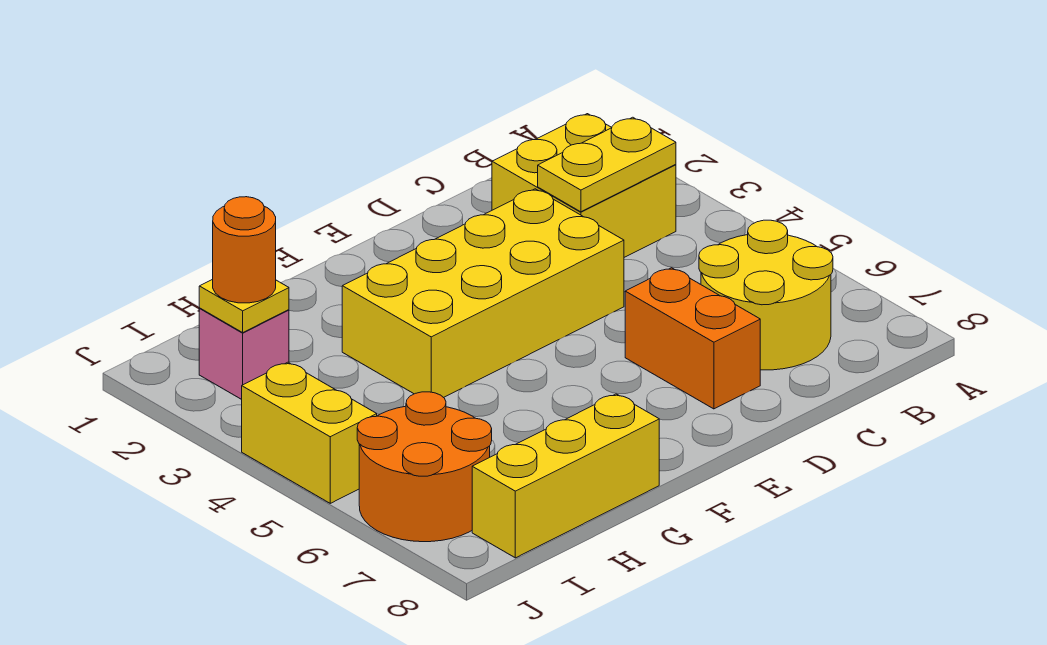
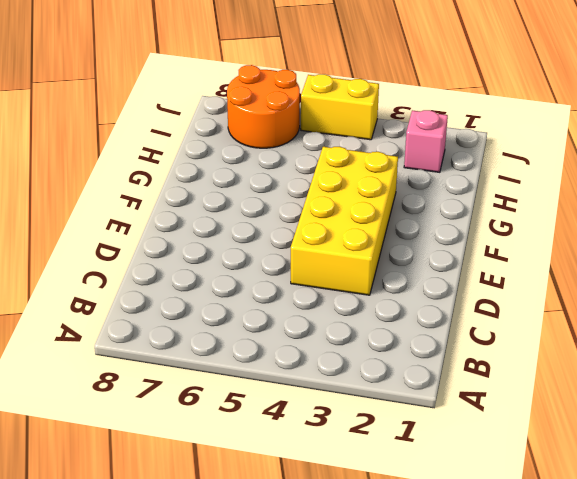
none -> yellow brick B2:C3 level 1
none -> yellow round brick B6:C7 level 1

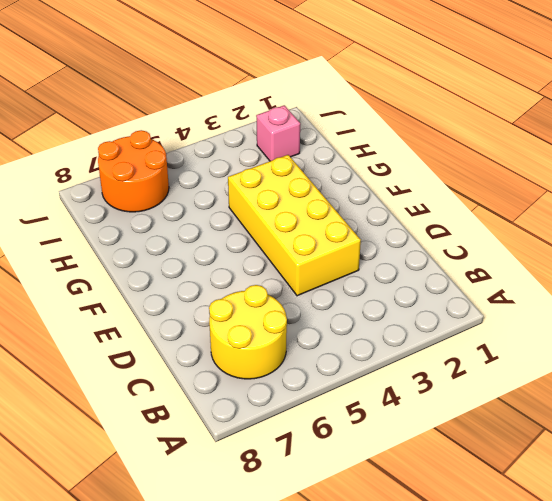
none -> yellow brick B2:C3 level 1
none -> orange brick D6:D7 level 1

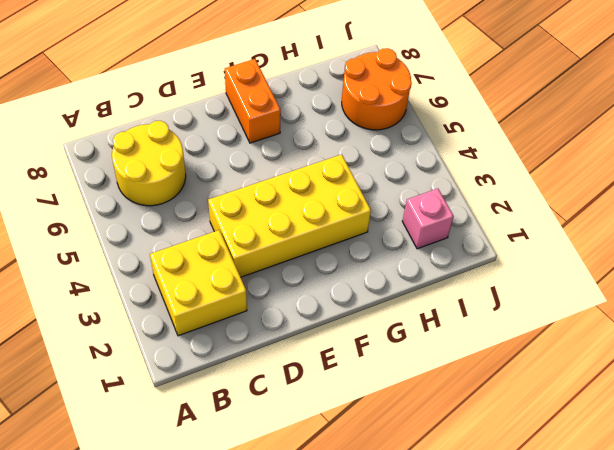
orange brick F7:F8 level 1 -> orange brick D6:D7 level 1
none -> yellow brick G8:I8 level 1
none -> yellow brick J4:J5 level 1

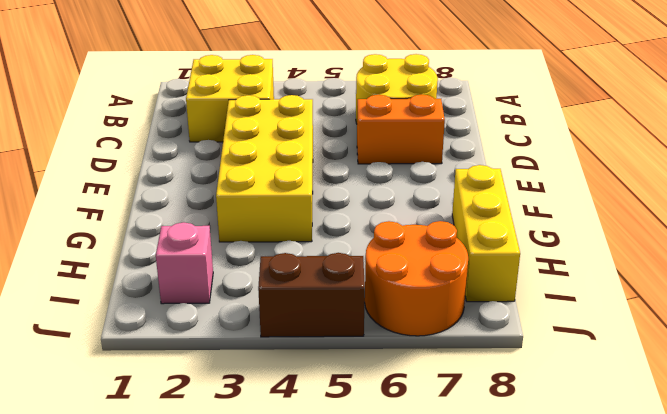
brown brick J4:J5 level 1 -> yellow brick J4:J5 level 1
none -> yellow plate B3:C3 level 2
none -> yellow plate I2 level 2

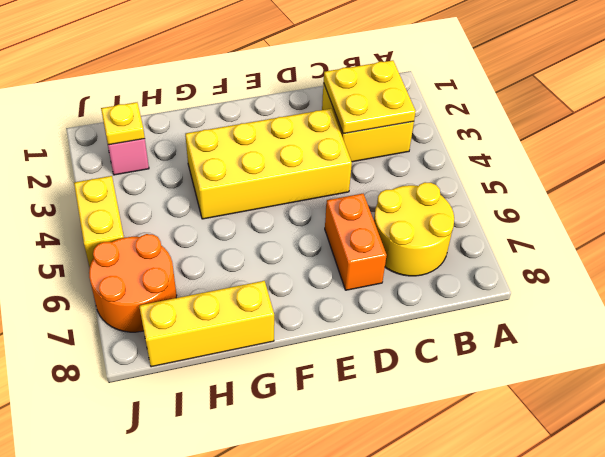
yellow plate B2:C3 level 2 -> yellow plate B3:C3 level 2
none -> orange round brick I2 level 3

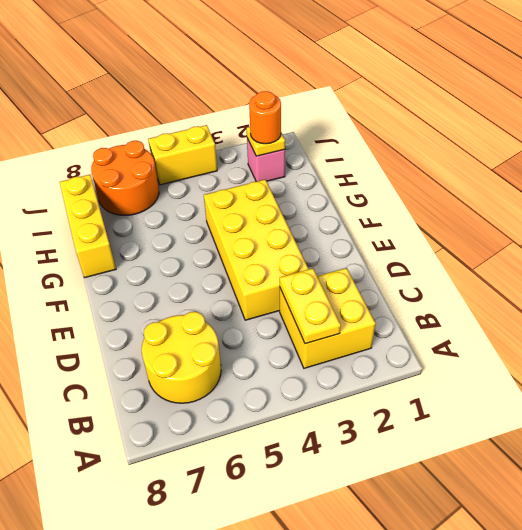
none -> orange brick D6:D7 level 1

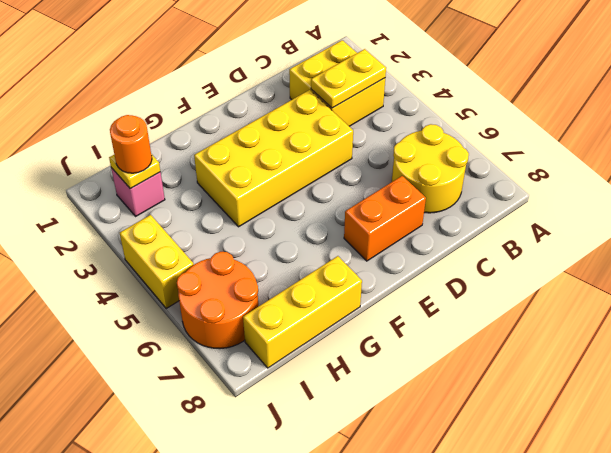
orange brick D7:E7 level 1 -> orange brick D6:D7 level 1

